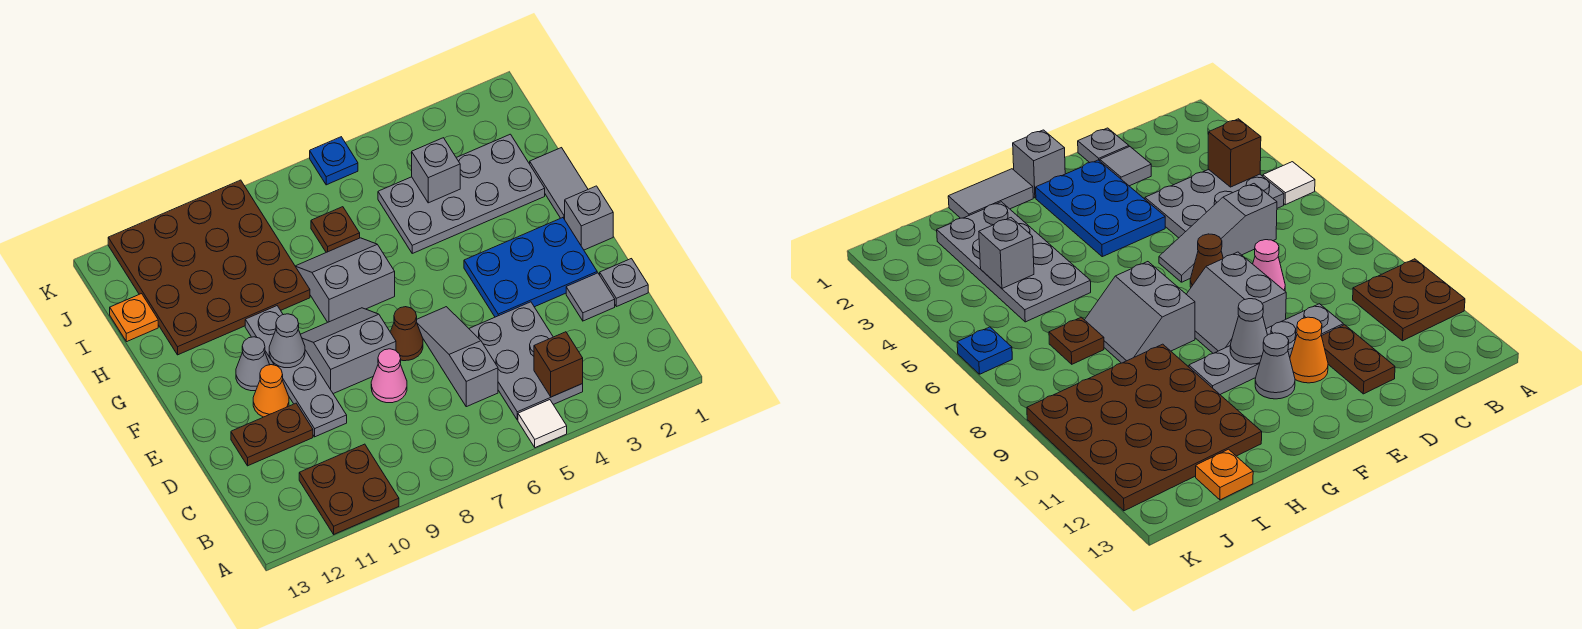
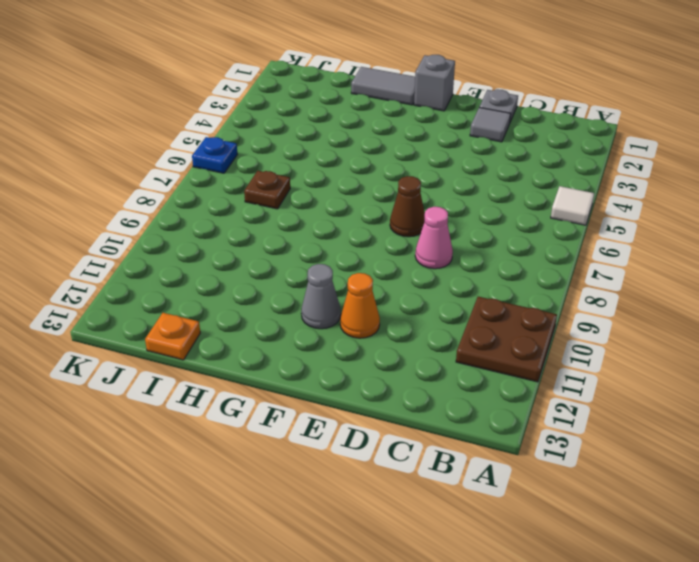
none -> grey plate B4:D5 level 1
none -> grey slope C6:E6 level 1 top C
none -> grey plate D10:G10 level 1

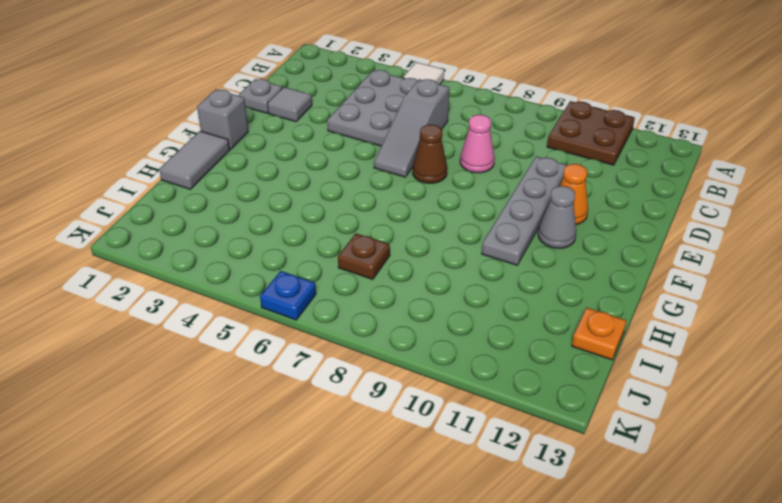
none -> brown plate D11:D12 level 1
none -> blue plate E2:F4 level 1
none -> grey slope E8:F9 level 1 top E

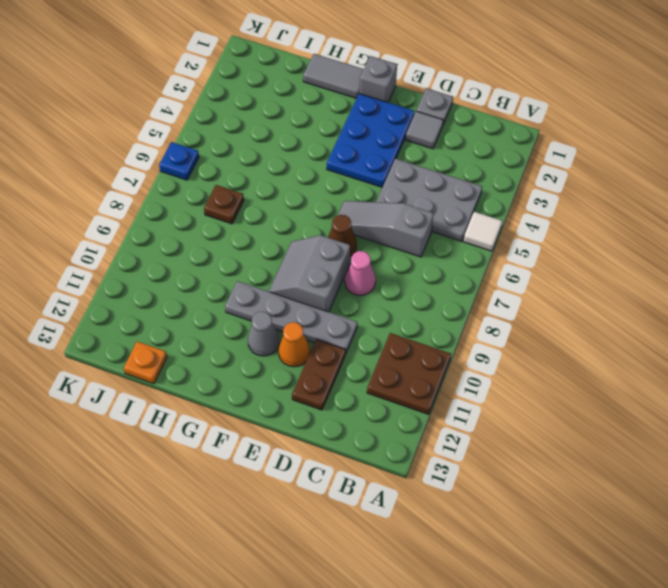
none -> grey slope G7:H8 level 1 top G
none -> grey plate H2:I5 level 1
none -> brown plate H9:K12 level 1

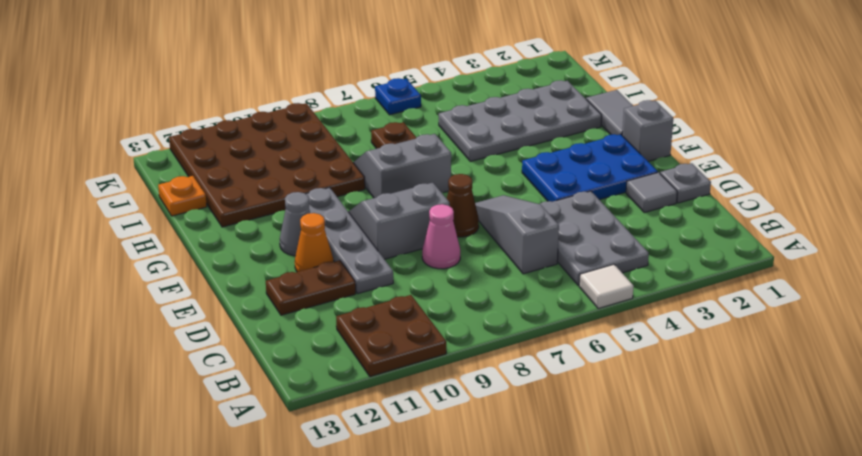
none -> brown brick B4 level 2
none -> grey cone F10 level 2
none -> grey brick I4 level 2

